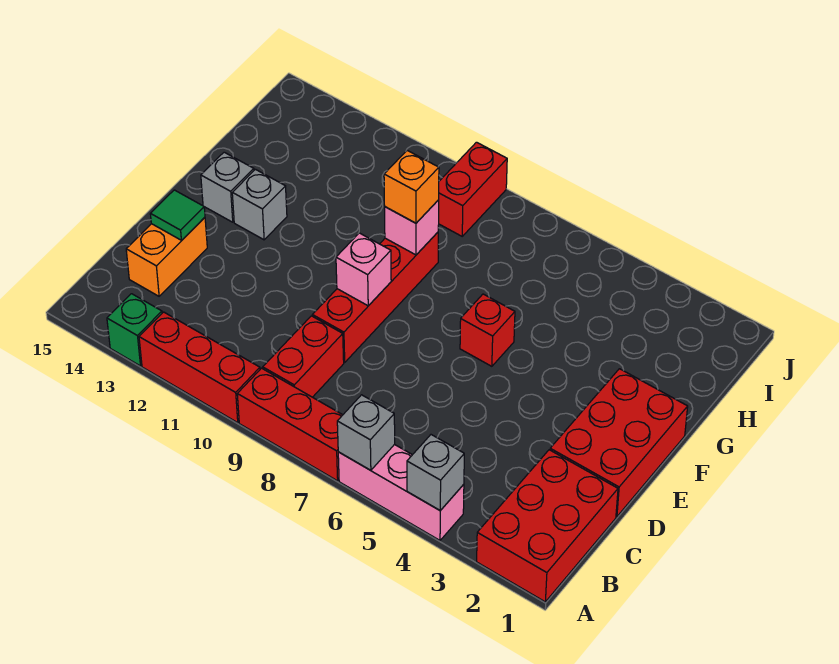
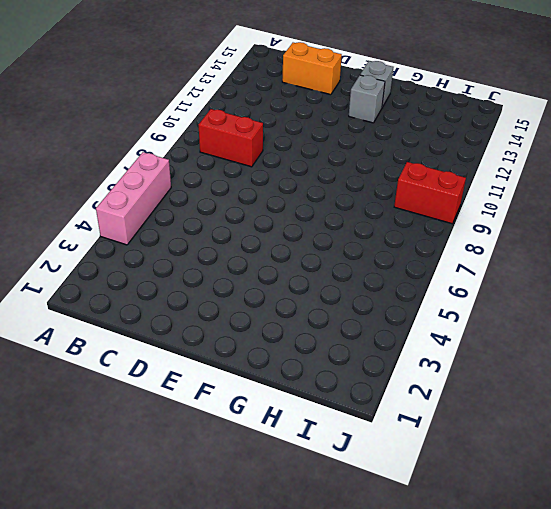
none -> red brick A1:C2 level 1
none -> red brick A7:A9 level 1
none -> red brick A10:A12 level 1

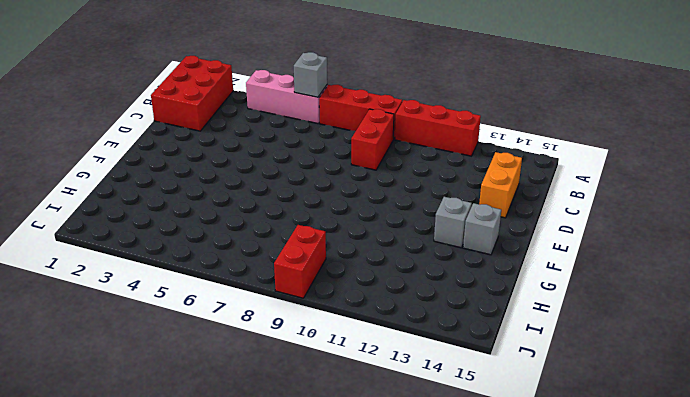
none -> green brick A13 level 1
none -> red brick D1:F2 level 1
none -> red brick D9:G9 level 1

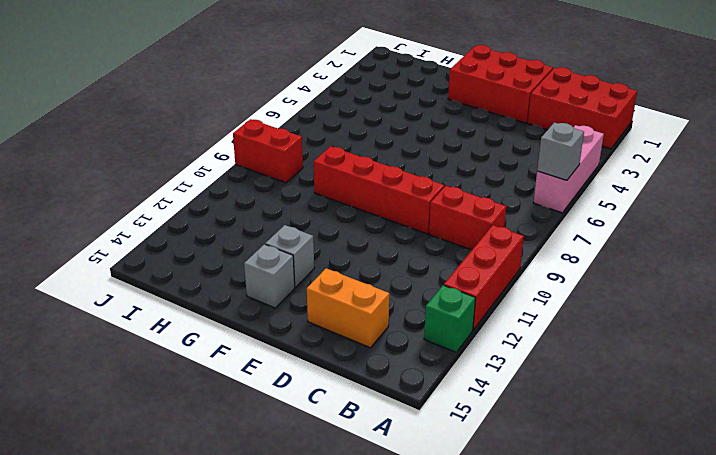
none -> red brick A7:A9 level 1
none -> red brick F6 level 1
none -> grey brick A4 level 2

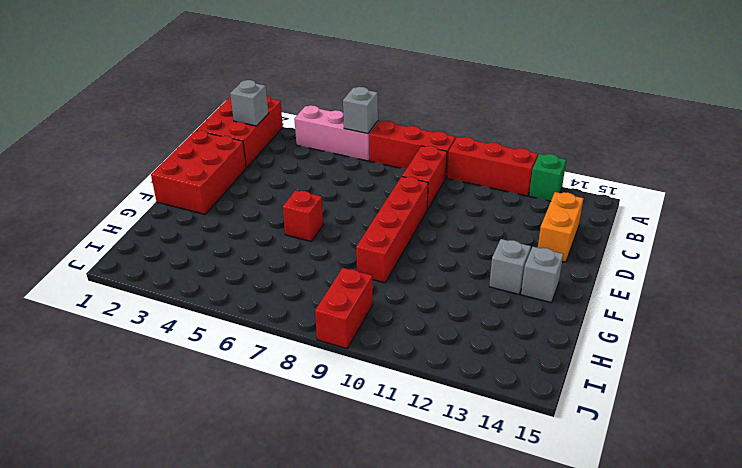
grey brick B2 level 2 -> grey brick A4 level 2
none -> green tile D14 level 2
none -> pink brick E9 level 2
none -> pink brick G9 level 2

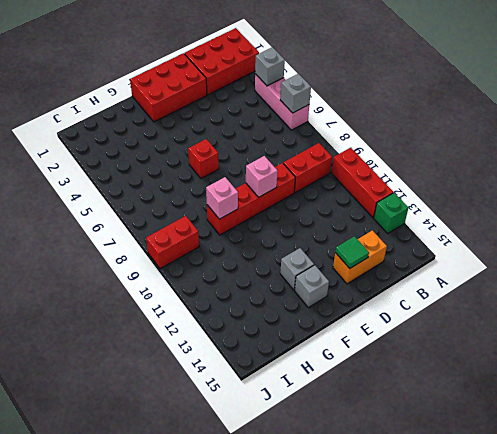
none -> red brick A7:A9 level 1
none -> orange brick G9 level 3

